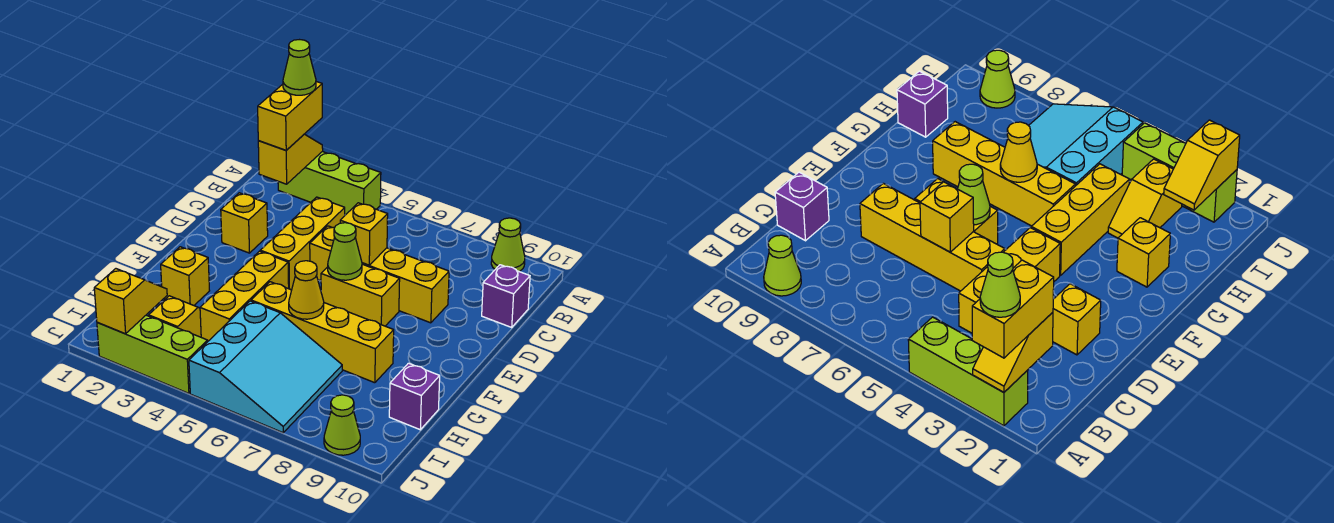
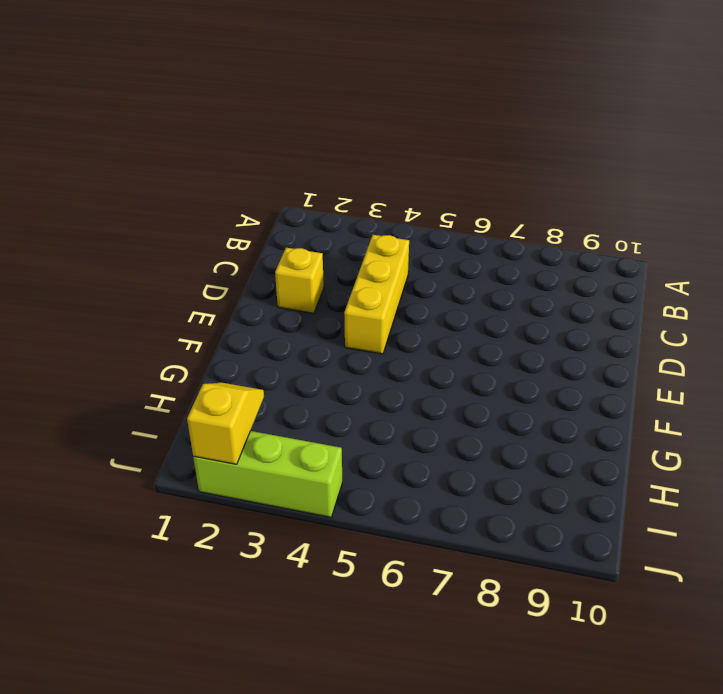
none -> lime brick A2:A4 level 1
none -> lime cone A9 level 1
none -> purple brick C10 level 1

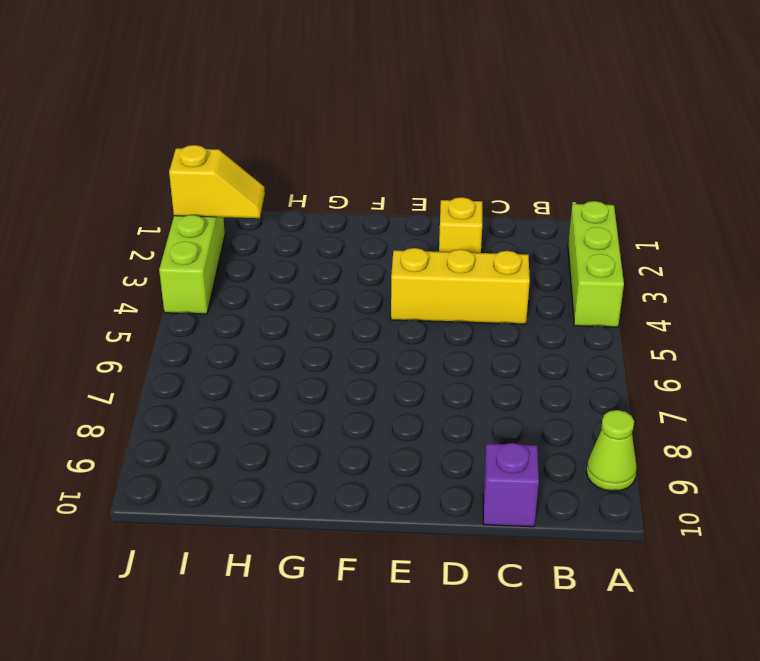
none -> yellow brick D5:D8 level 1
none -> yellow brick E6:E7 level 1
none -> yellow brick F4:H4 level 1

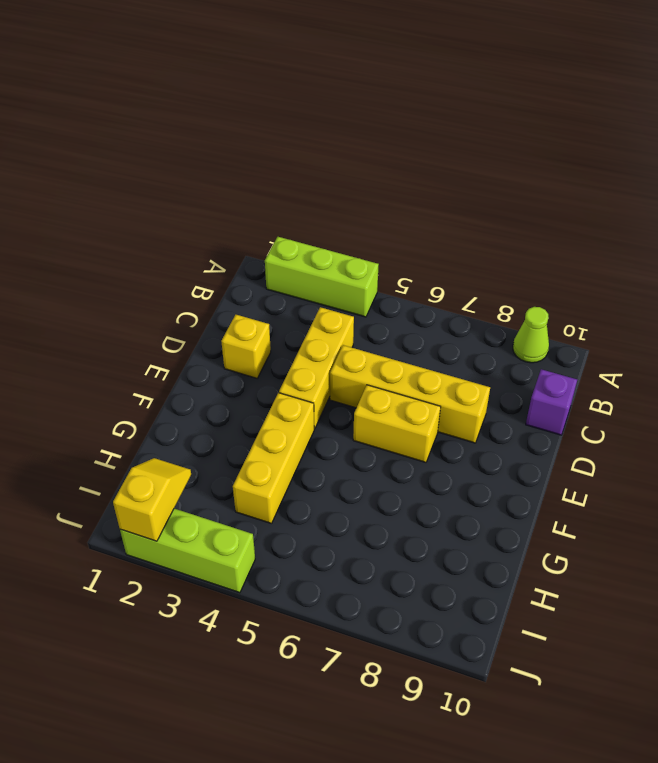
none -> yellow brick G2 level 1
none -> yellow brick G5:G8 level 1
none -> yellow slope H3:I3 level 1 top I

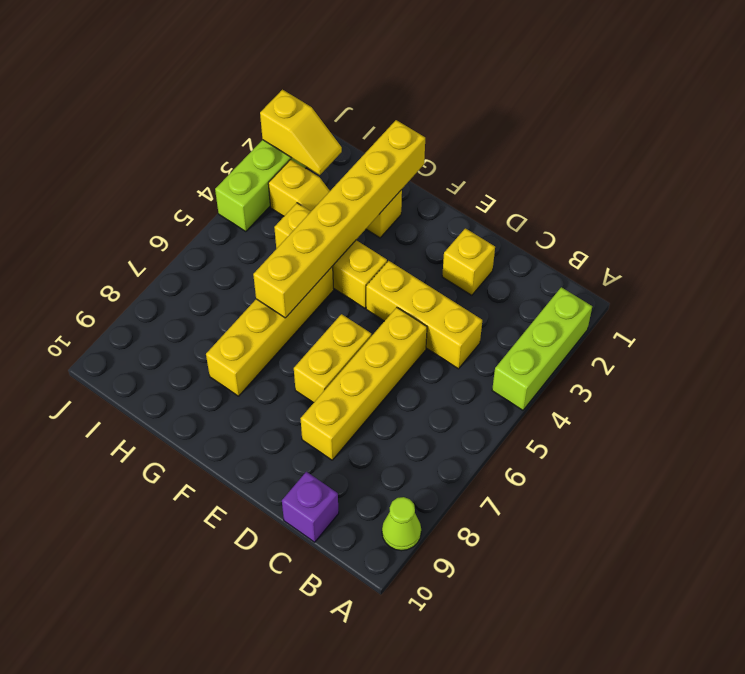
yellow brick G1:G6 level 2 -> yellow cone G6 level 2
none -> cyan slope H5:J7 level 1 top 5
none -> purple brick H10 level 1
none -> lime cone J9 level 1

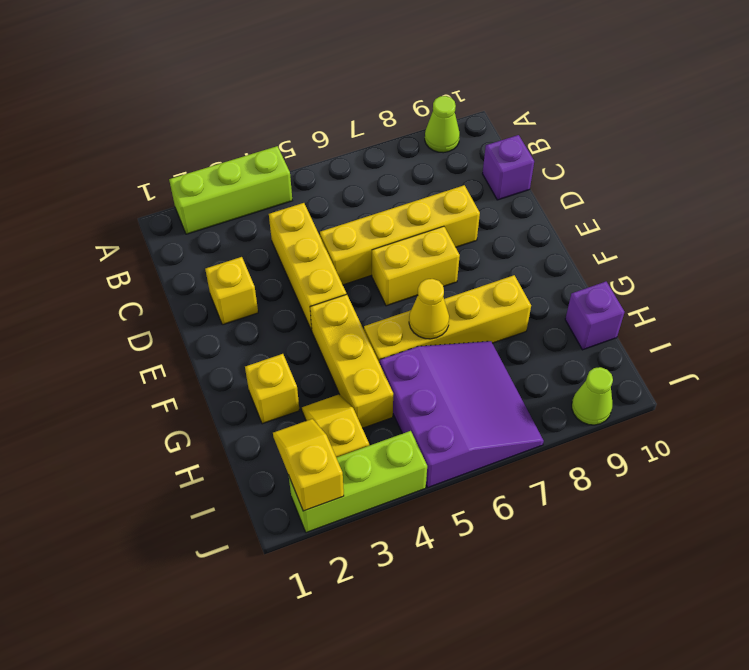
purple slope H5:J7 level 1 top 5 -> cyan slope H5:J7 level 1 top 5
none -> yellow slope A2:B2 level 2 top B
none -> yellow brick D6 level 2
none -> lime cone E6 level 2

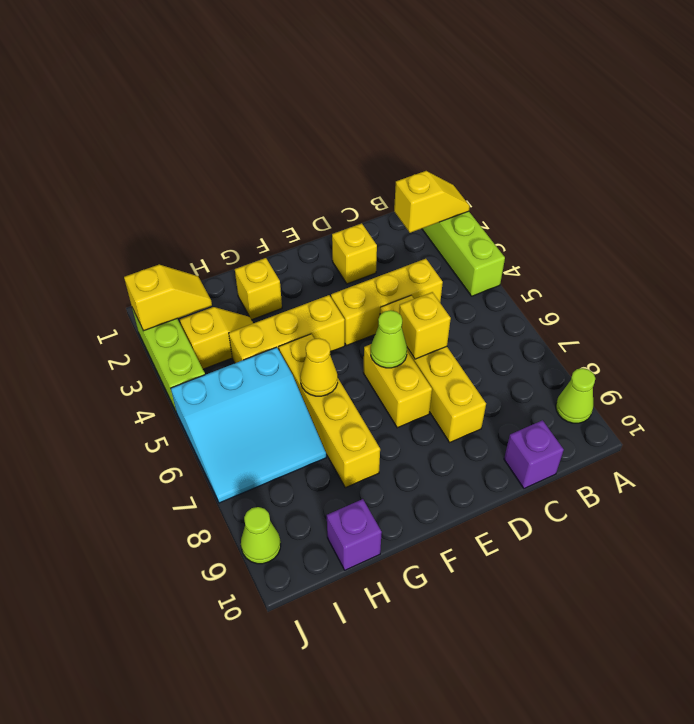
none -> yellow brick A2:B2 level 3
none -> lime cone A2 level 4

